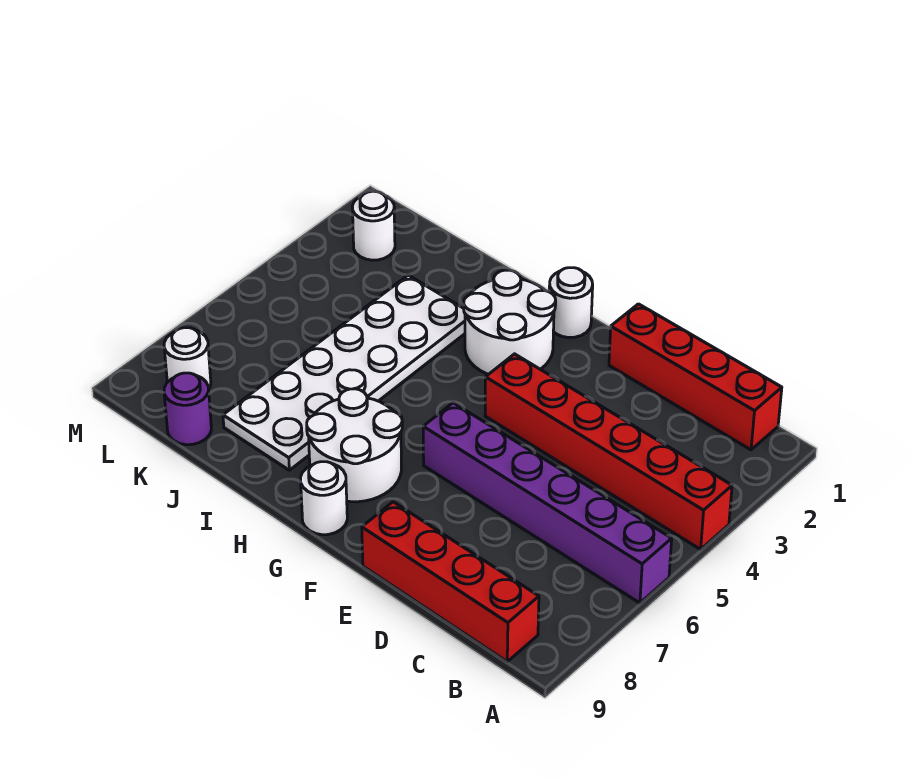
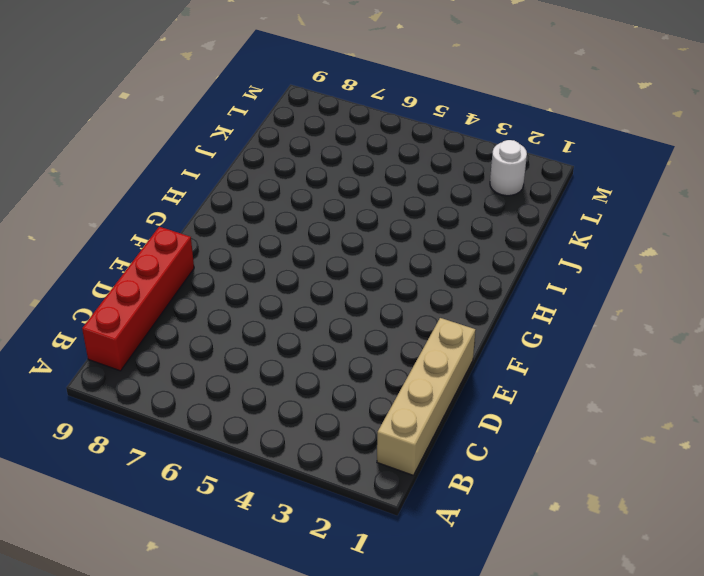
tan brick B1:E1 level 1 -> red brick B1:E1 level 1
none -> red brick A4:F4 level 1
none -> purple brick A6:F6 level 1
none -> white round brick G1 level 1

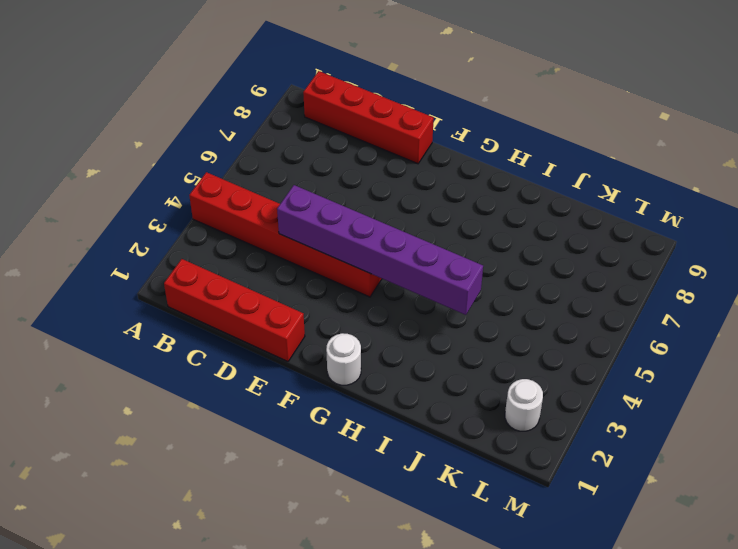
purple brick D4:I4 level 2 -> purple brick A6:F6 level 1
none -> white round brick G2:H3 level 1
none -> white round brick G7:H8 level 1
none -> white round brick G9 level 1

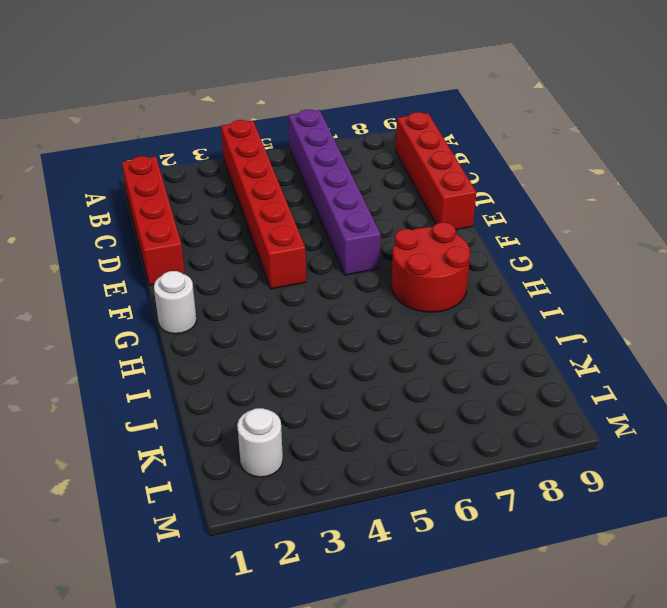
red round brick G7:H8 level 1 -> white round brick G7:H8 level 1
none -> white round brick G2:H3 level 1
none -> white round brick G9 level 1
none -> white plate I3:J8 level 1

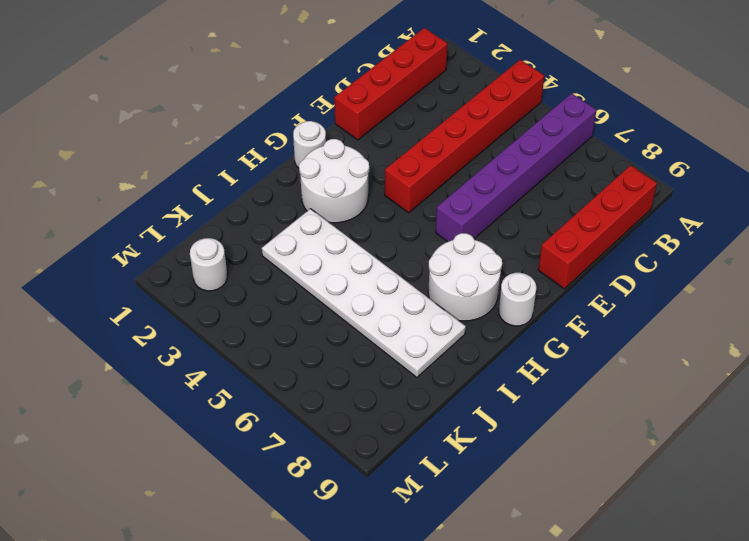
none -> purple round brick K9 level 1
none -> white round brick L8 level 1

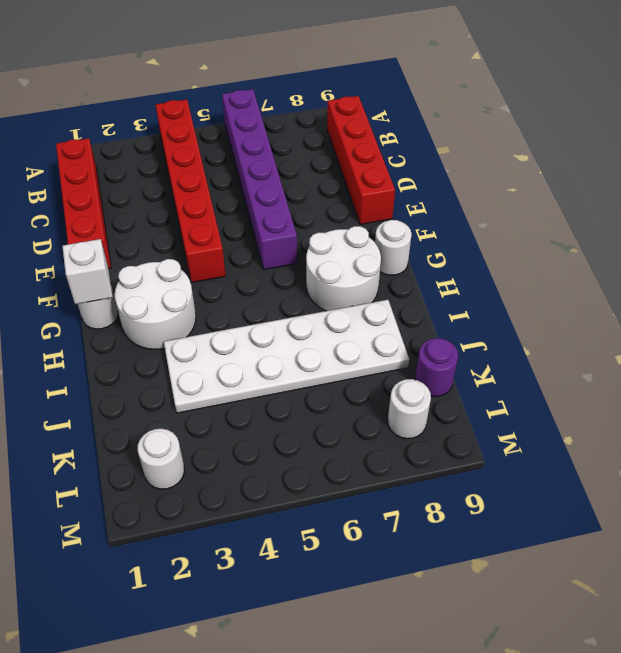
white brick G1 level 2 -> none

